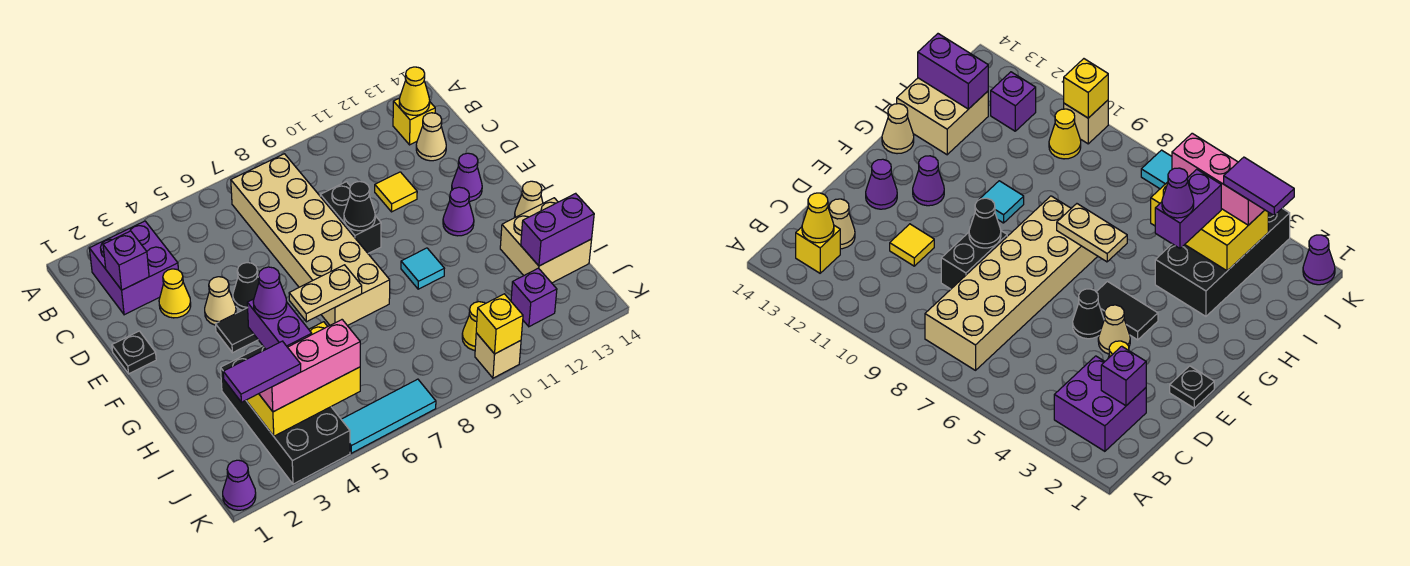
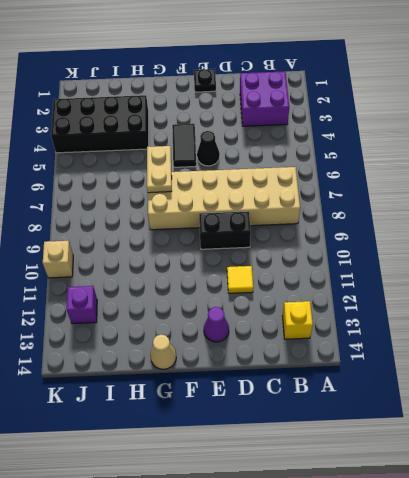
none -> tan cone C13 level 1
none -> yellow cone D3 level 1
none -> tan cone E4 level 1
none -> purple cone F12 level 1

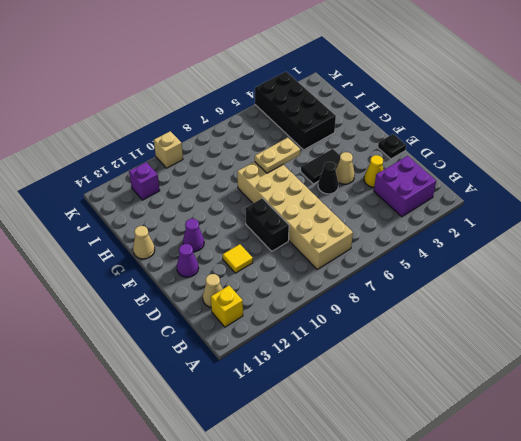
none -> cyan tile G10 level 1
none -> tan brick H13:I14 level 1
none -> yellow cone J10 level 1
none -> purple cone K1 level 1

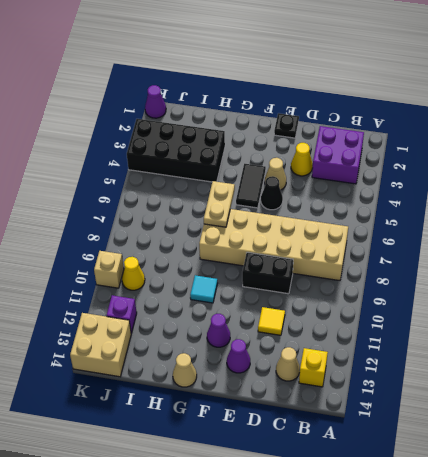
tan brick J13:K14 level 1 -> tan brick H13:I14 level 1
none -> cyan tile K5:K7 level 1
none -> yellow cone B13 level 2
none -> purple brick C2 level 2
none -> black cone E9 level 2

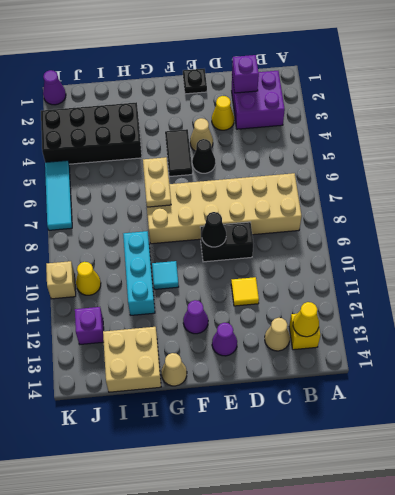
cyan brick H9:H11 level 1 -> none
none -> yellow brick I3:J5 level 2
none -> purple brick I13:I14 level 2
none -> yellow brick K10 level 2
none -> purple brick H4:I4 level 3

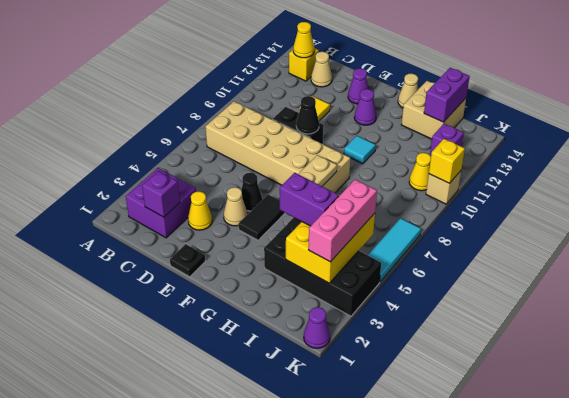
none -> purple cone H4 level 4
none -> purple tile J2:J3 level 4

